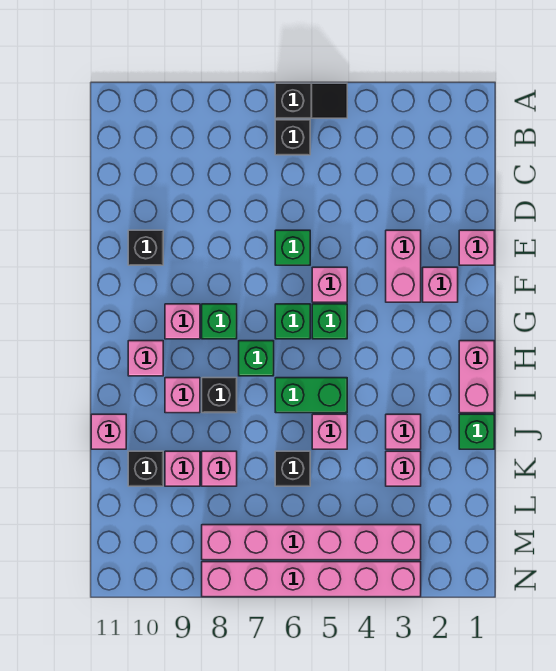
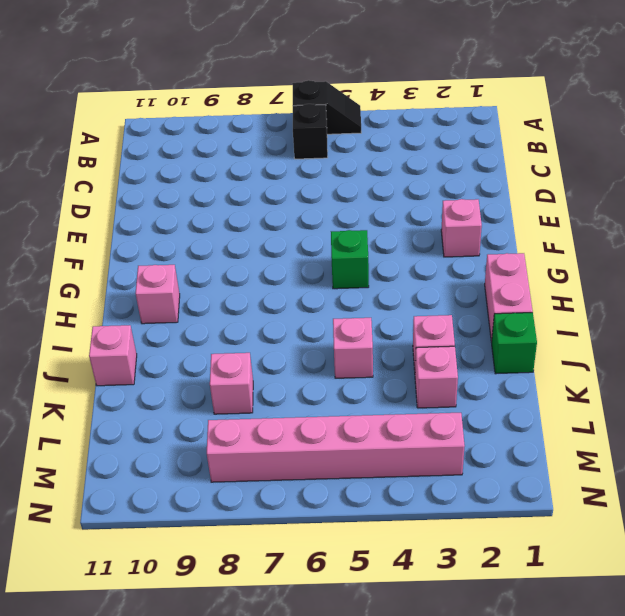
none -> pink brick E1 level 1
none -> pink brick E3:F3 level 1
none -> green brick E6 level 1

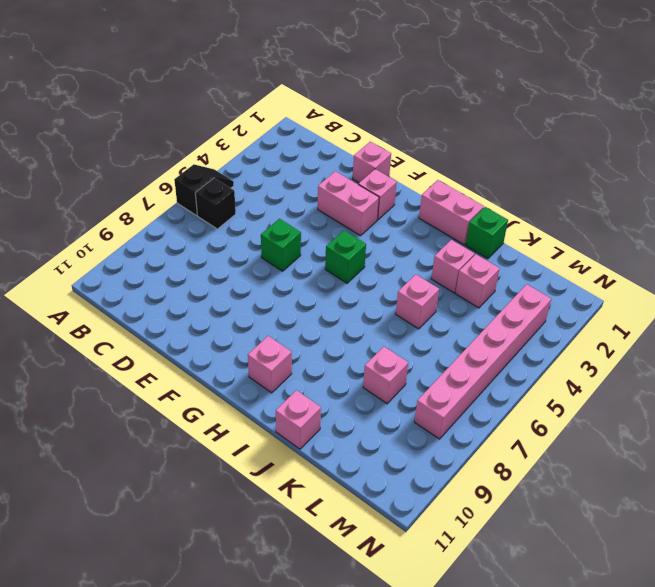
none -> black brick E10 level 1
none -> pink brick F5 level 1
none -> green brick G6 level 1

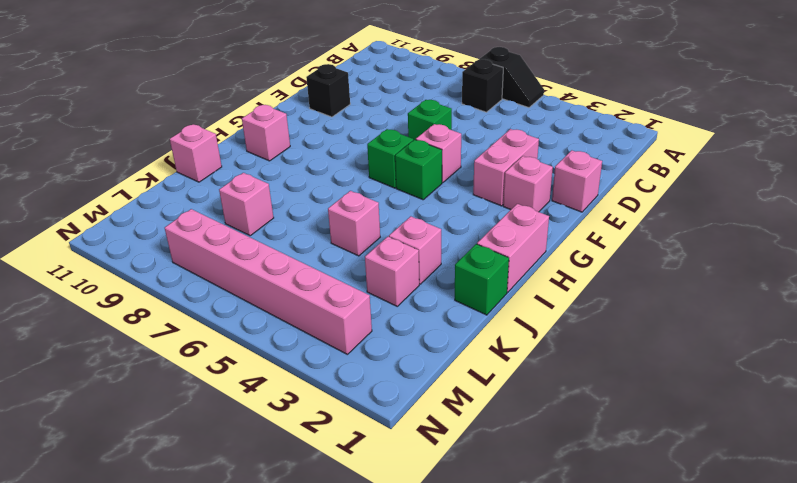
none -> green brick G8 level 1
none -> pink brick G9 level 1
none -> green brick H7 level 1

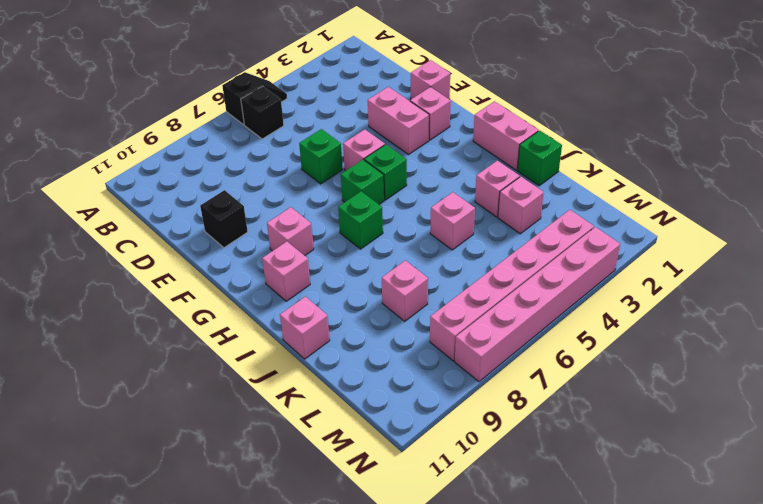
none -> green brick G8 level 1
none -> green brick I5:I6 level 1
none -> black brick I8 level 1

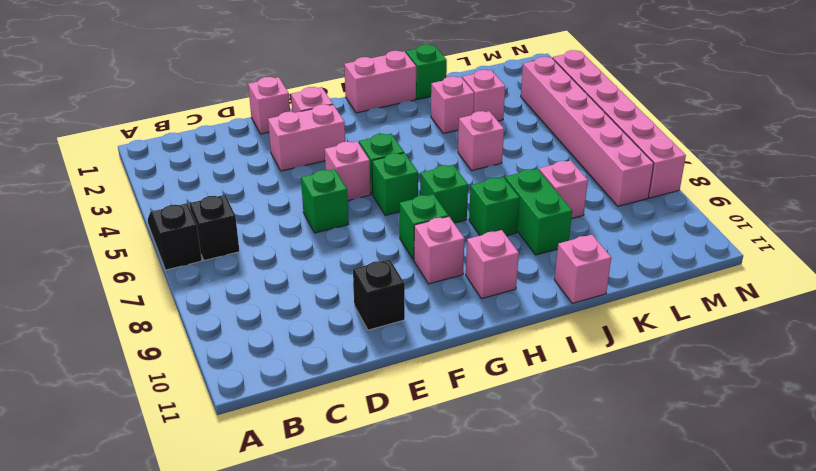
green brick I8 level 1 -> black brick I8 level 1
green brick J8:J9 level 1 -> green brick I5:I6 level 1
none -> pink brick I9 level 1
none -> black brick K6 level 1
none -> pink brick K9 level 1

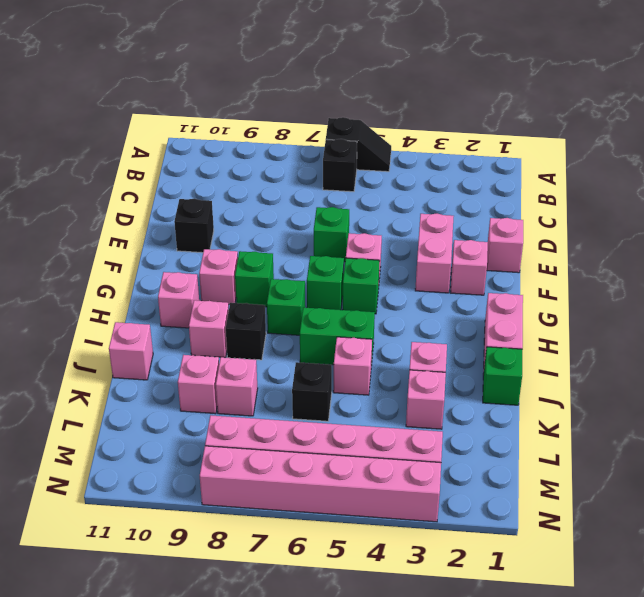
none -> black brick K10 level 1

